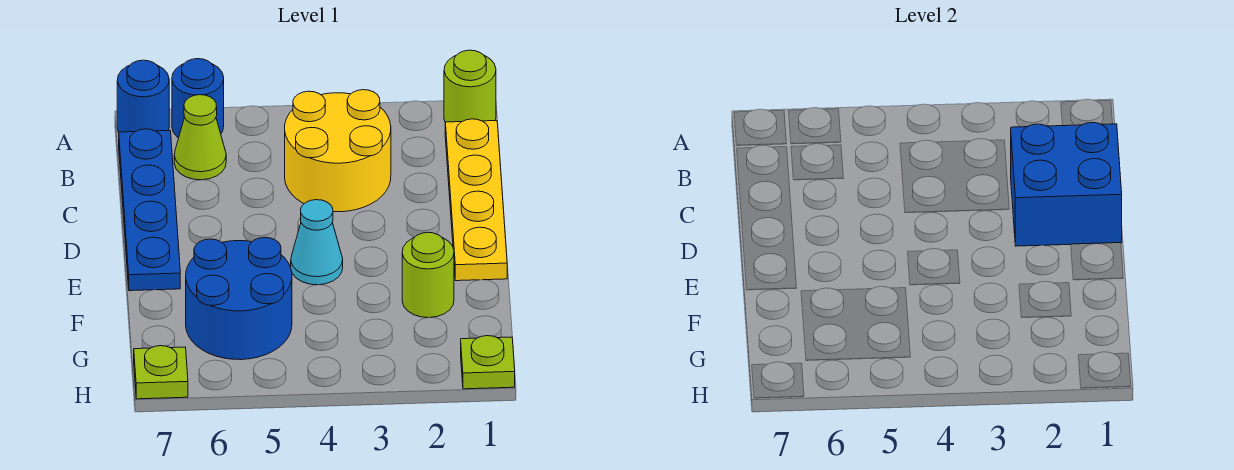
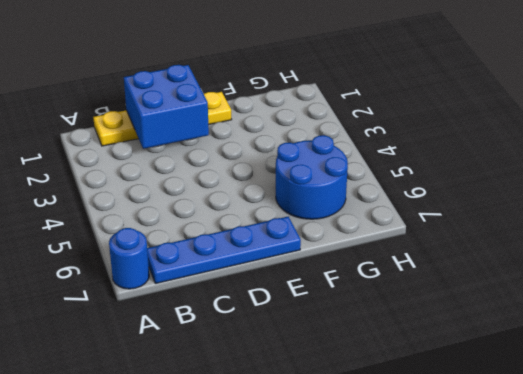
none -> lime round brick A1 level 1
none -> blue round brick A6 level 1
none -> yellow round brick B3:C4 level 1

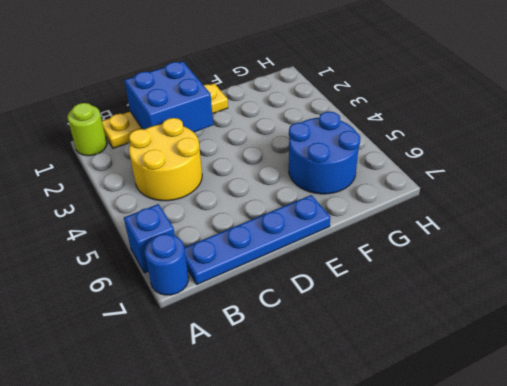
blue brick A6 level 1 -> blue round brick A6 level 1
none -> lime cone B6 level 1
none -> cyan cone E4 level 1
none -> lime round brick F2 level 1

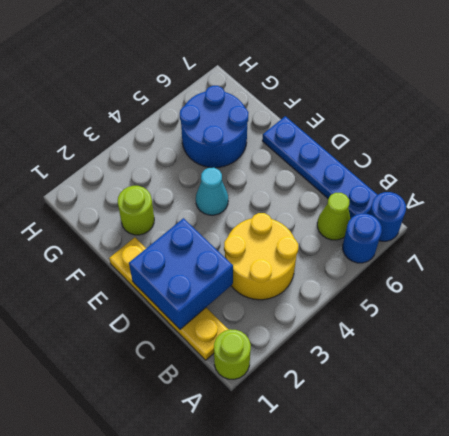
none -> lime plate H1 level 1
none -> lime plate H7 level 1

